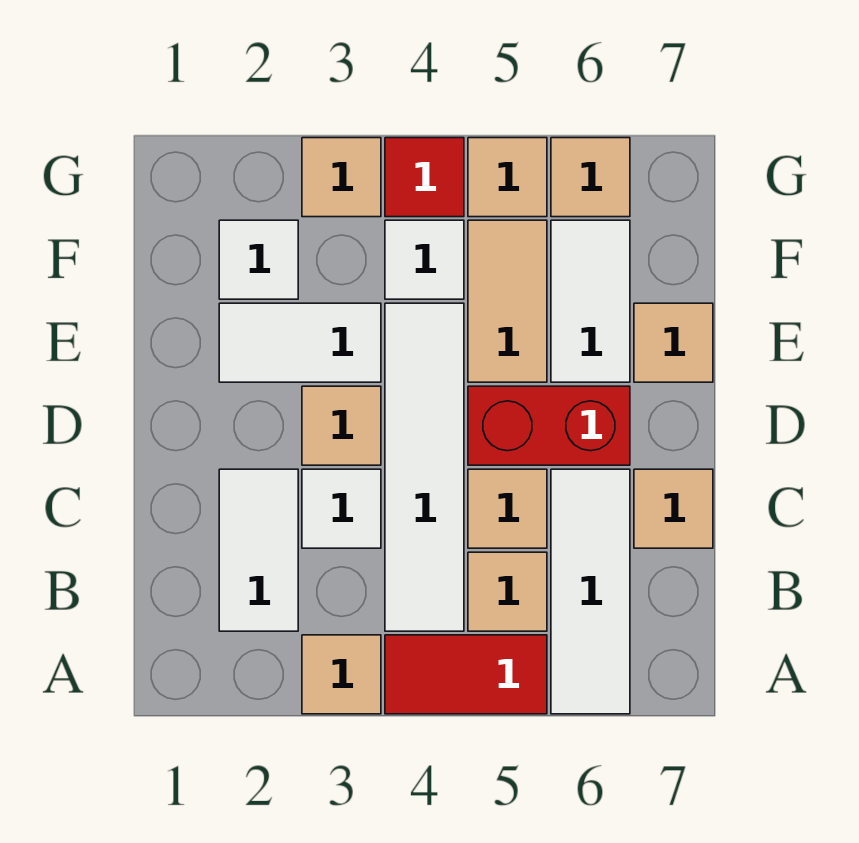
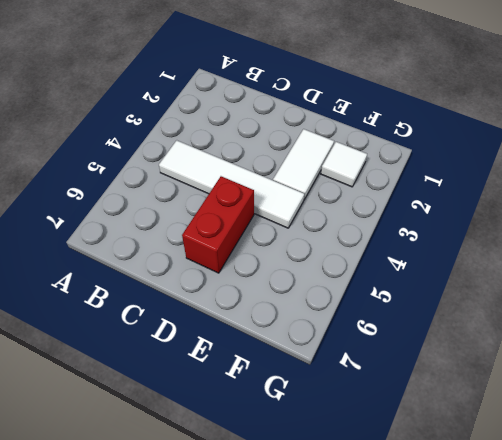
none -> tan tile A3 level 1
none -> red tile A4:A5 level 1
none -> white tile A6:C6 level 1

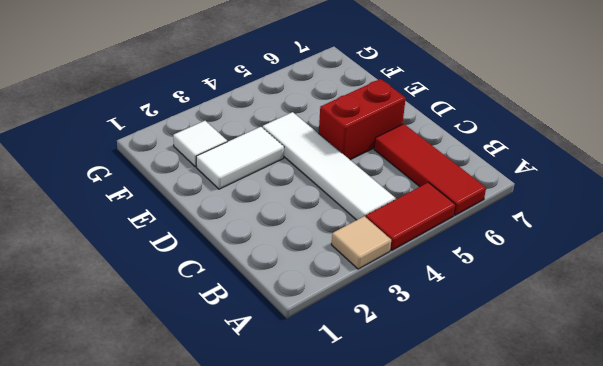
red tile A6:C6 level 1 -> white tile A6:C6 level 1
none -> white tile B2:C2 level 1
none -> tan tile B5 level 1
none -> white tile C3 level 1

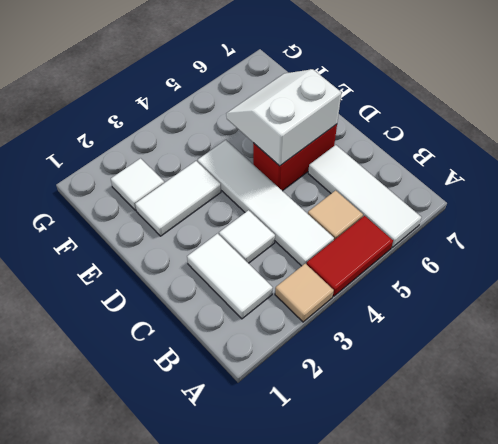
white slope D5:E6 level 2 top D -> none
none -> tan tile C5 level 1
none -> tan tile C7 level 1
none -> tan tile D3 level 1

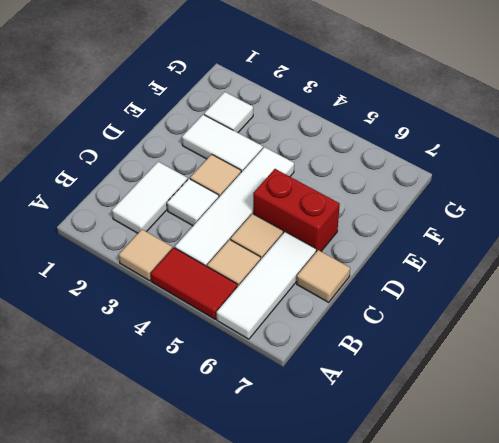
none -> tan tile E5:F5 level 1
none -> white tile E6:F6 level 1
none -> tan tile E7 level 1

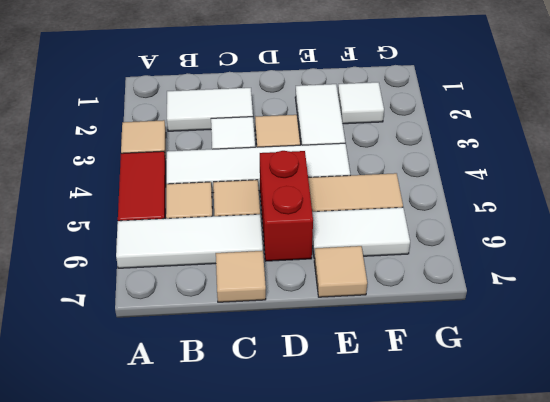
none -> white tile F4 level 1
none -> tan tile G3 level 1
none -> red tile G4 level 1

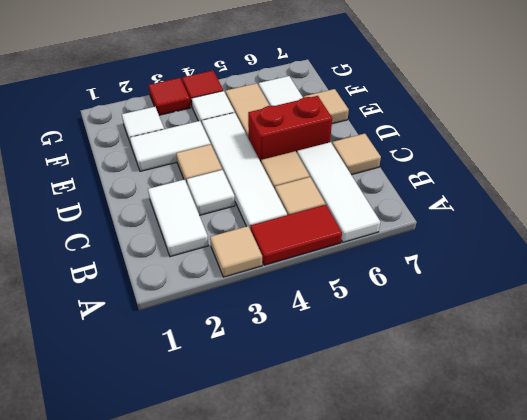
red tile G3 level 1 -> tan tile G3 level 1
none -> tan tile G5 level 1
none -> tan tile G6 level 1

